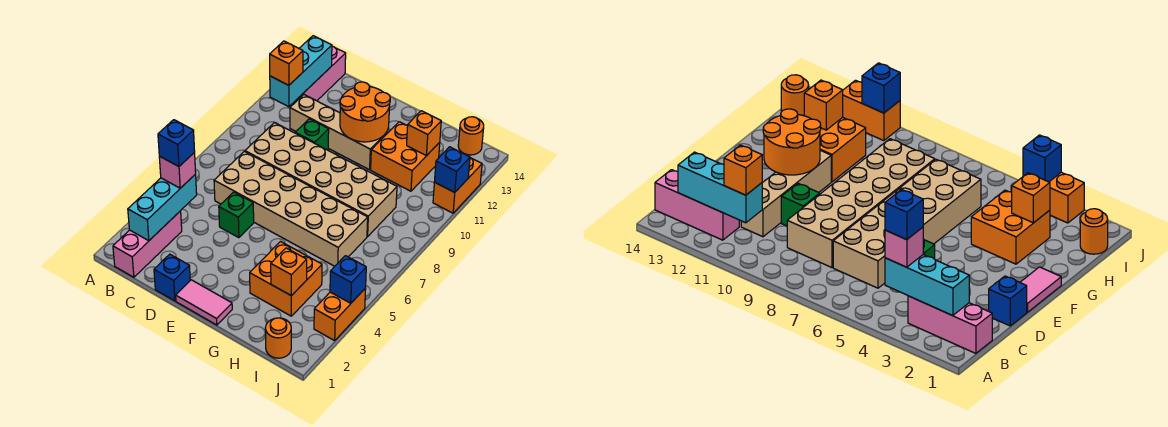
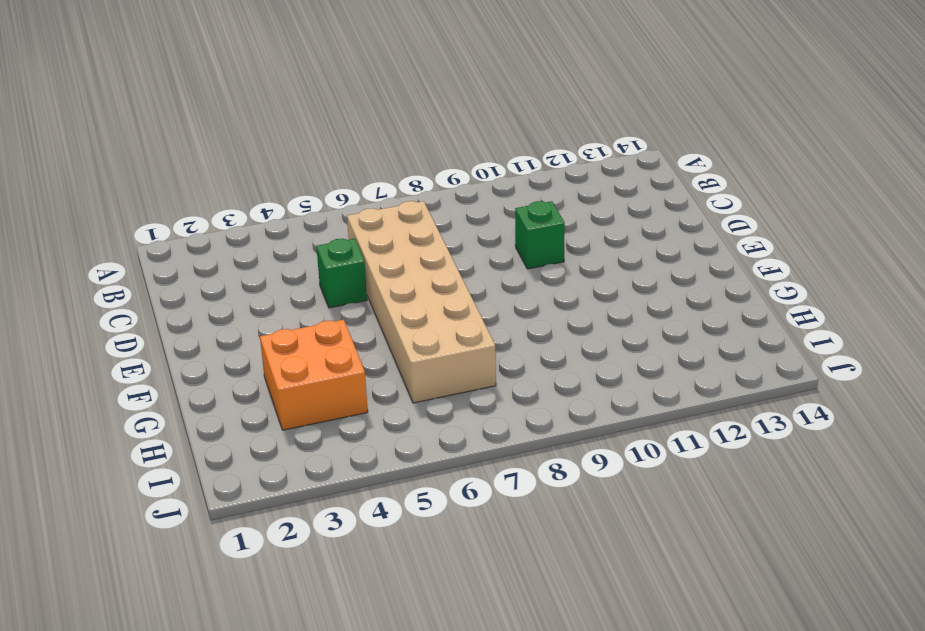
none -> pink brick B1:B3 level 1
none -> pink brick B12:B14 level 1
none -> tan brick C8:H9 level 1

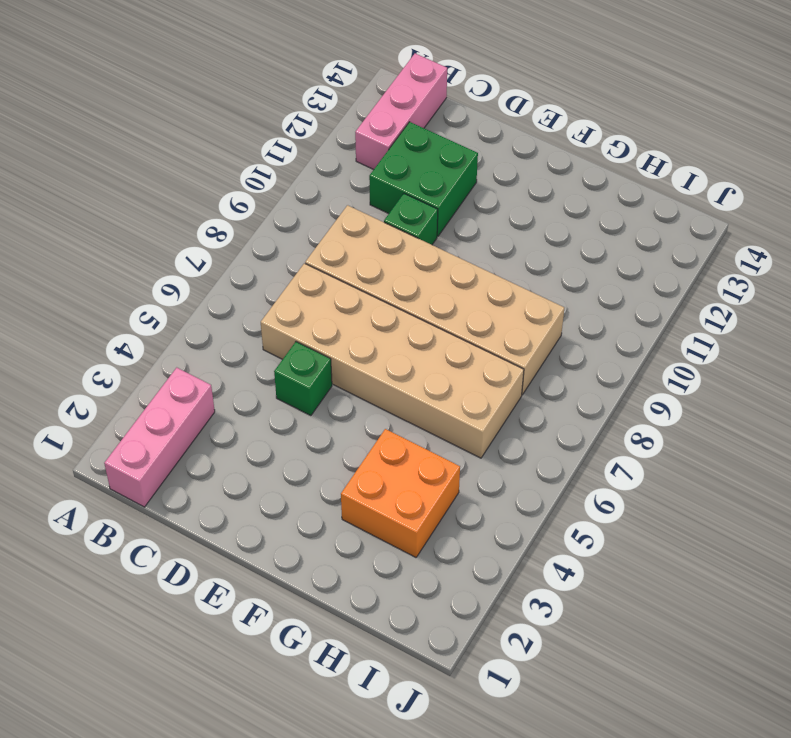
green brick C11:D12 level 1 -> tan brick C11:F11 level 1
none -> blue brick D1 level 1
none -> pink tile E1:F1 level 1
none -> orange brick G11:H12 level 1

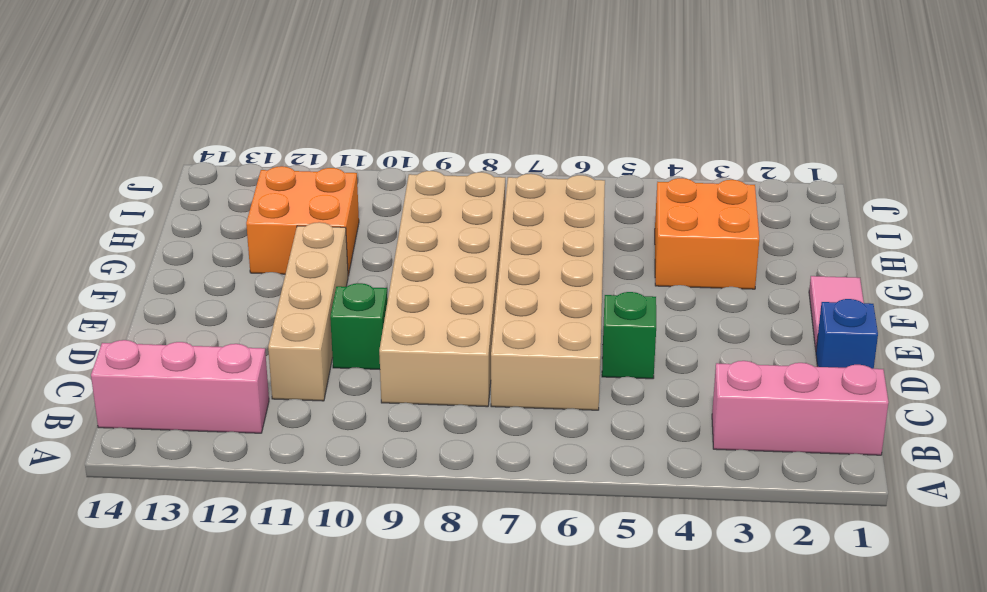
none -> orange round brick I1 level 1
none -> orange round brick I14 level 1
none -> orange brick J3:J4 level 1

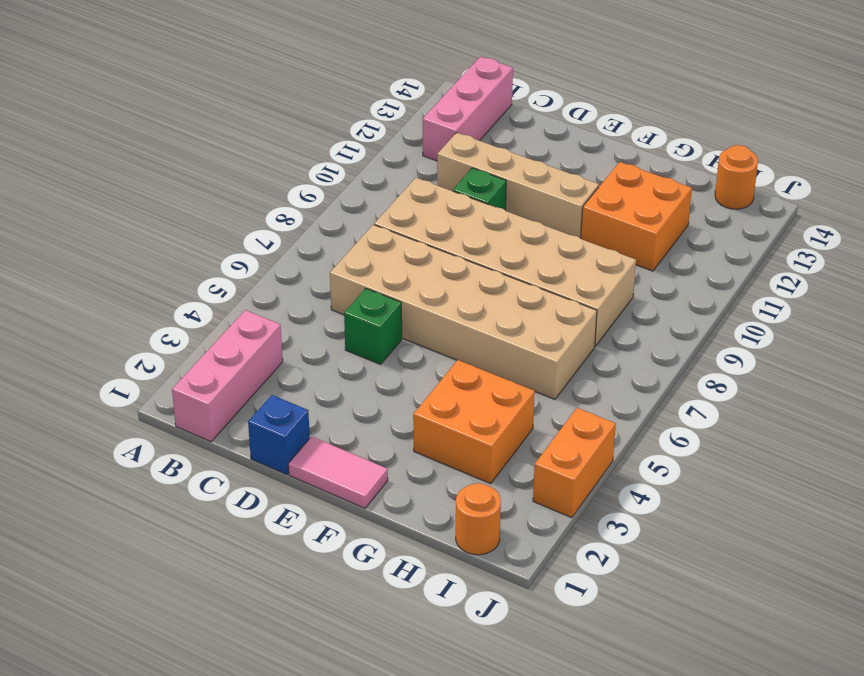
none -> orange brick J11:J12 level 1
none -> cyan brick B2:B4 level 2
none -> cyan brick B11:B13 level 2

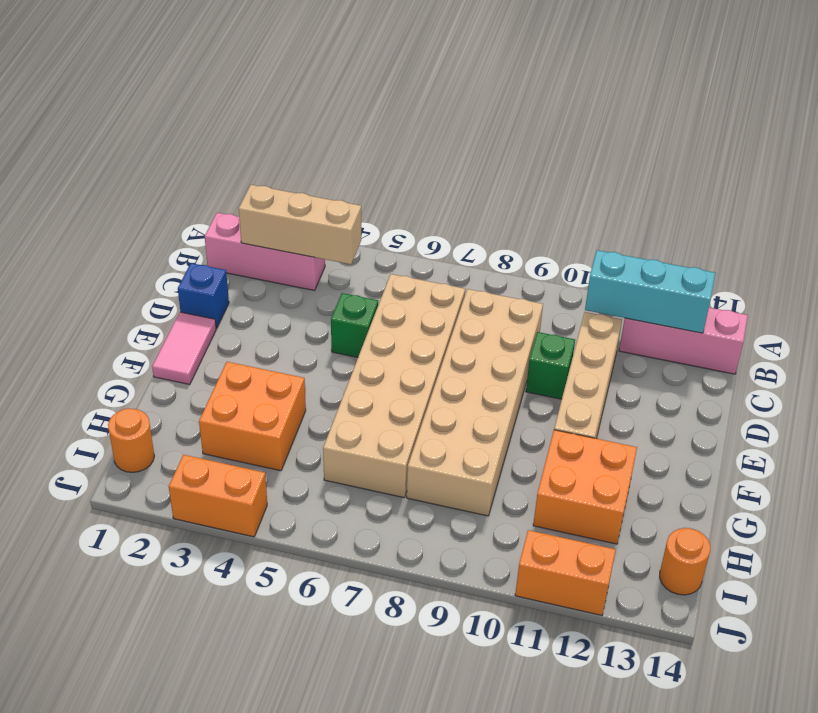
tan brick B2:B4 level 2 -> cyan brick B2:B4 level 2
none -> orange round brick E11:F12 level 2
none -> orange brick H3 level 2
none -> orange brick H12 level 2

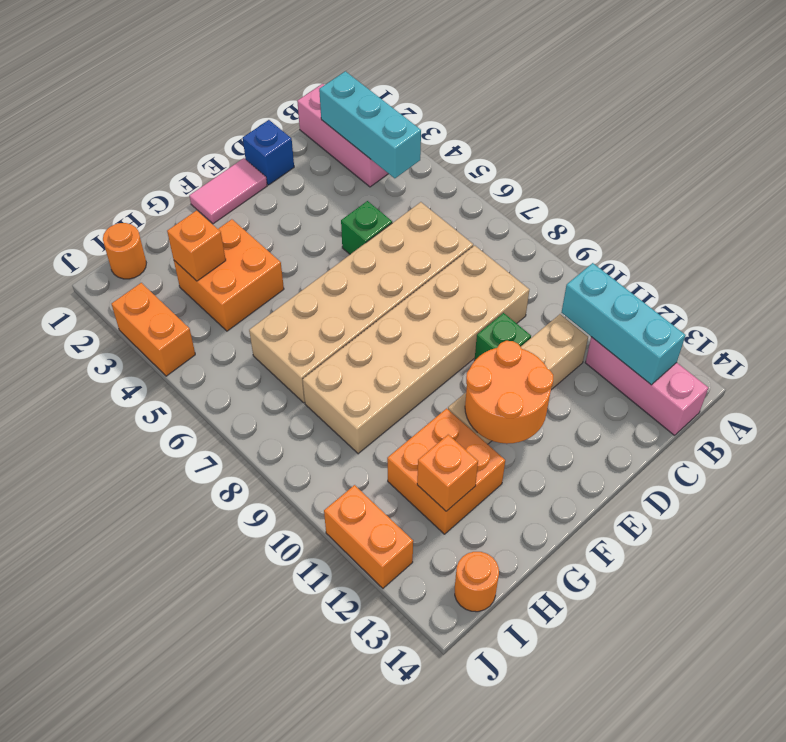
none -> blue brick J4 level 2
none -> blue brick J11 level 2
none -> pink brick B4 level 3

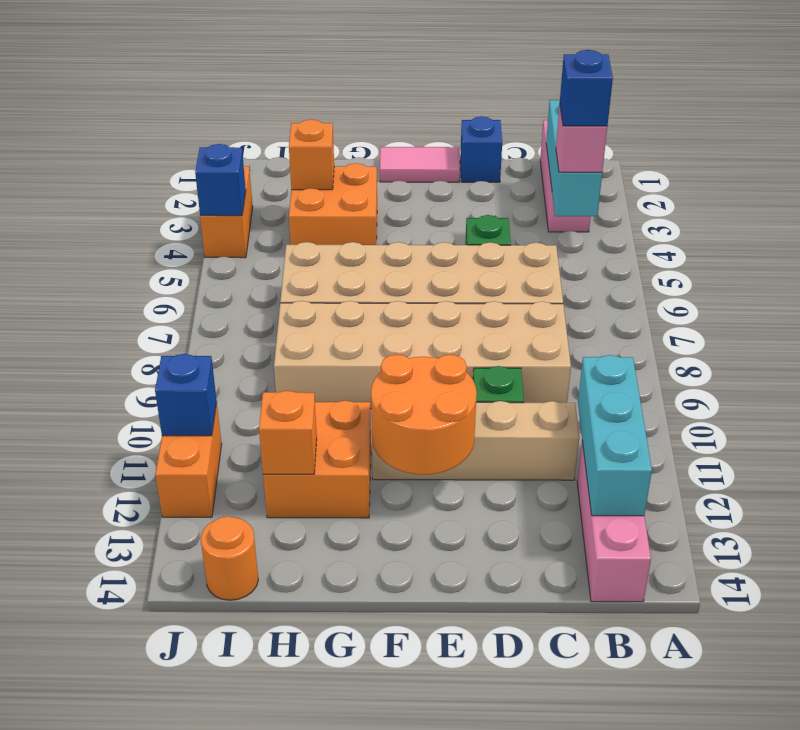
none -> orange round brick I1 level 1
none -> orange brick B11 level 3

